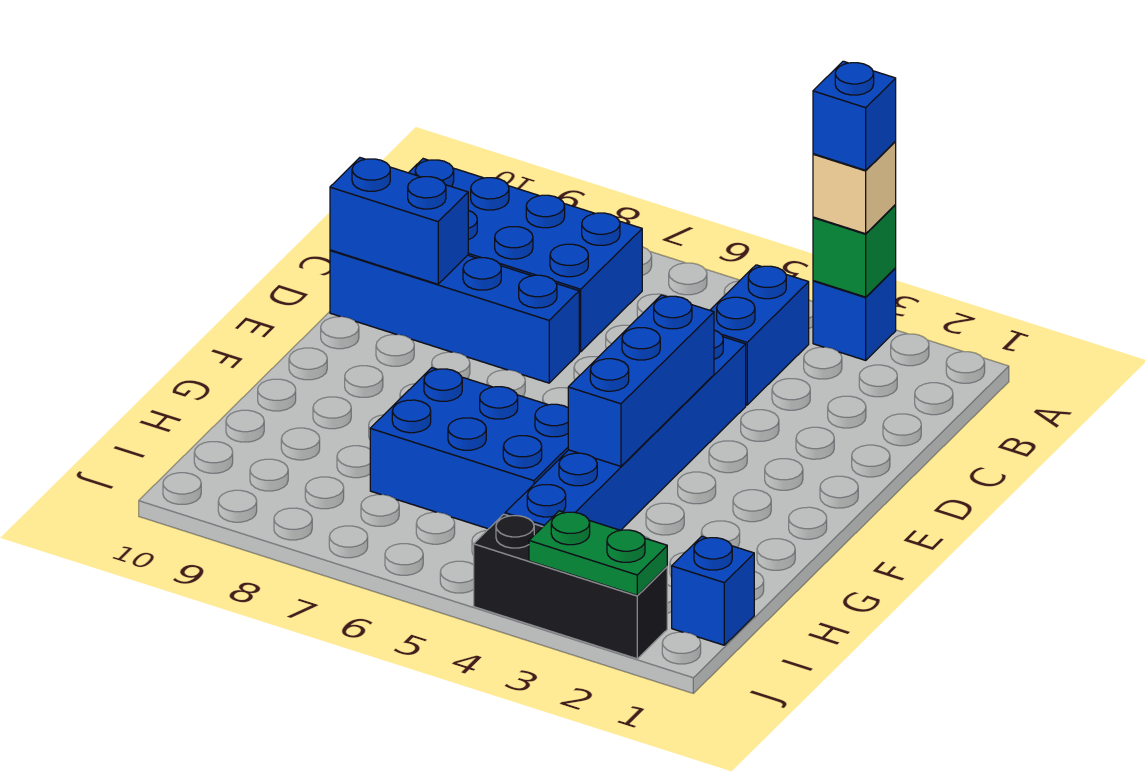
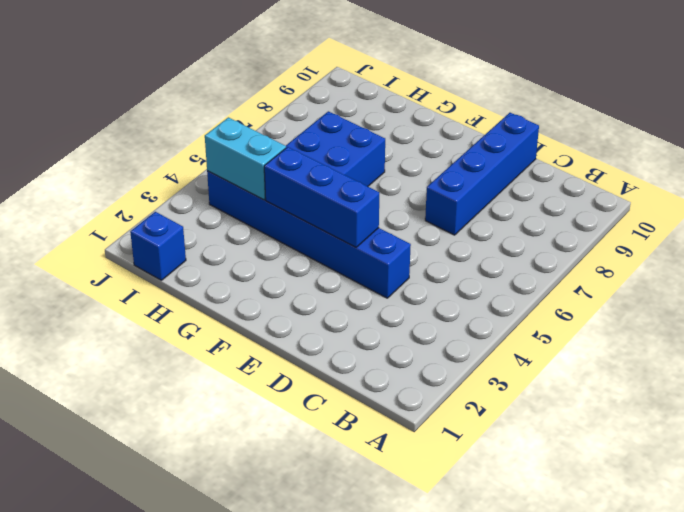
cyan brick H4:I4 level 2 -> none
none -> blue brick A3 level 1
none -> blue brick B4:C4 level 1
none -> blue brick B7:C10 level 1

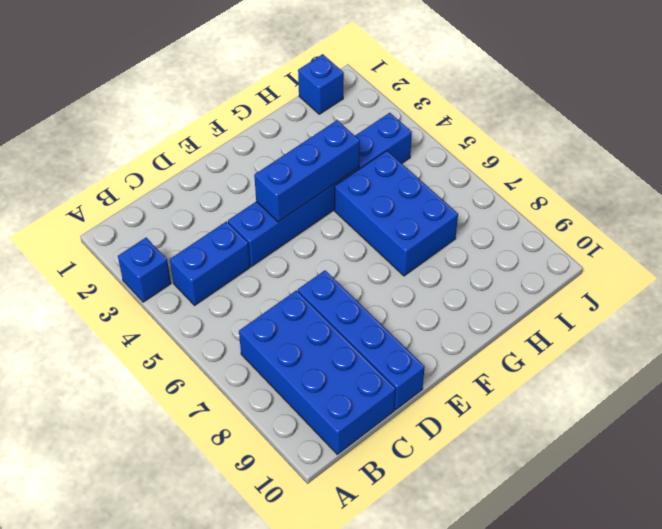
none -> black brick J2:J4 level 1
none -> green brick A3 level 2
none -> blue brick D9:D10 level 2

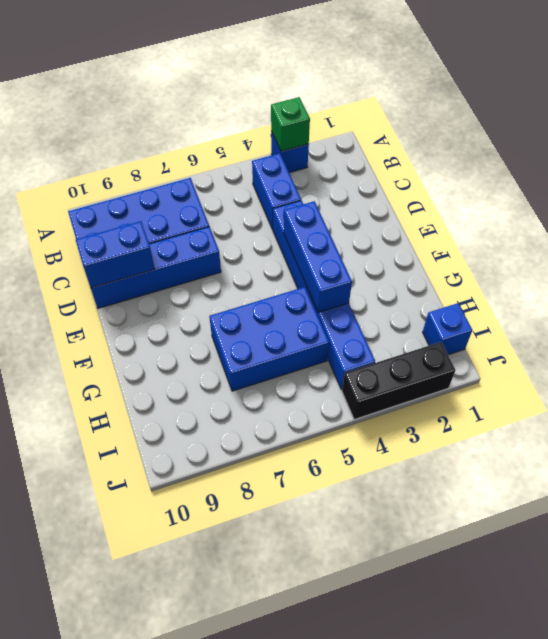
none -> green plate J2:J3 level 2
none -> tan brick A3 level 3
none -> blue brick A3 level 4

